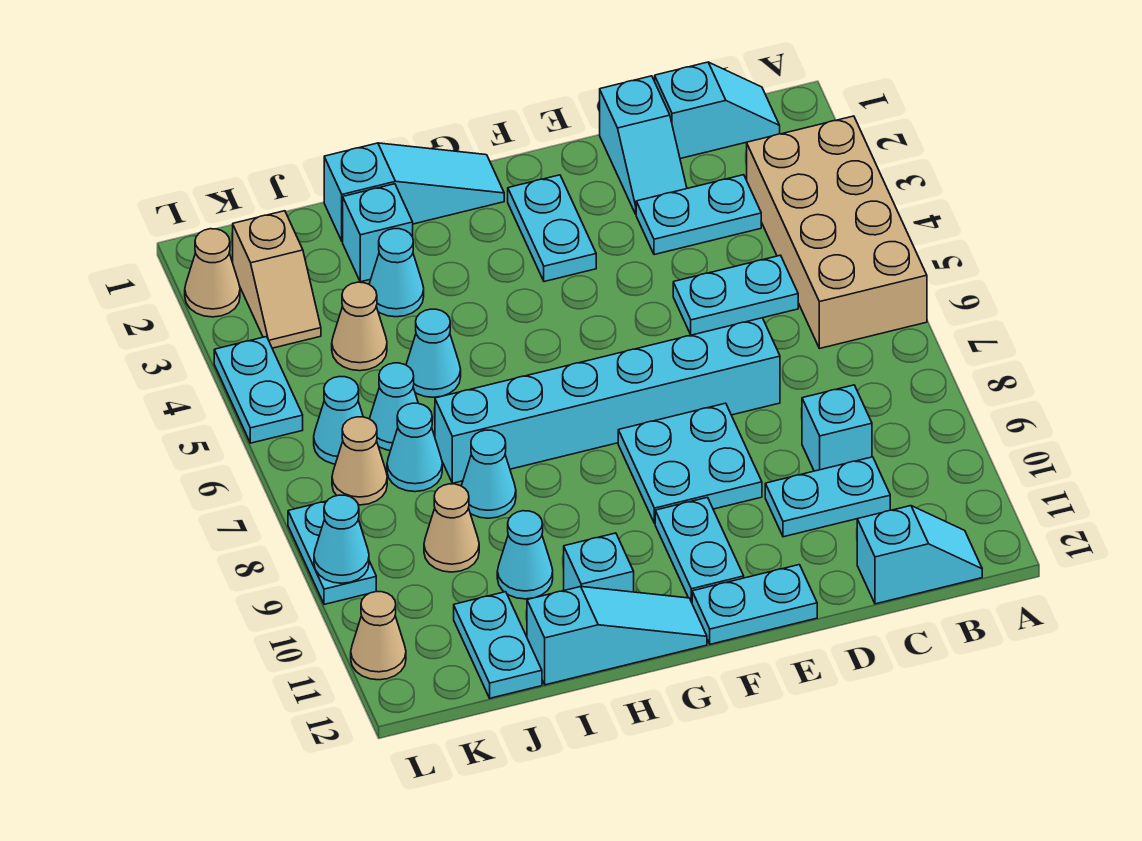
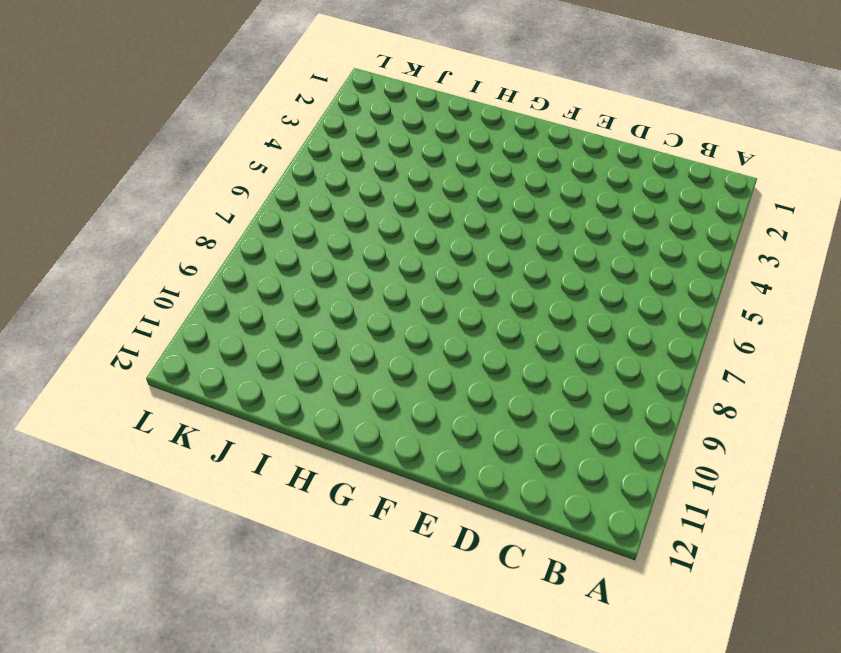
none -> tan brick A3:B6 level 1
none -> cyan slope B1:C1 level 1 top C
none -> cyan slope B12:C12 level 1 top C
none -> cyan plate C3:D3 level 1

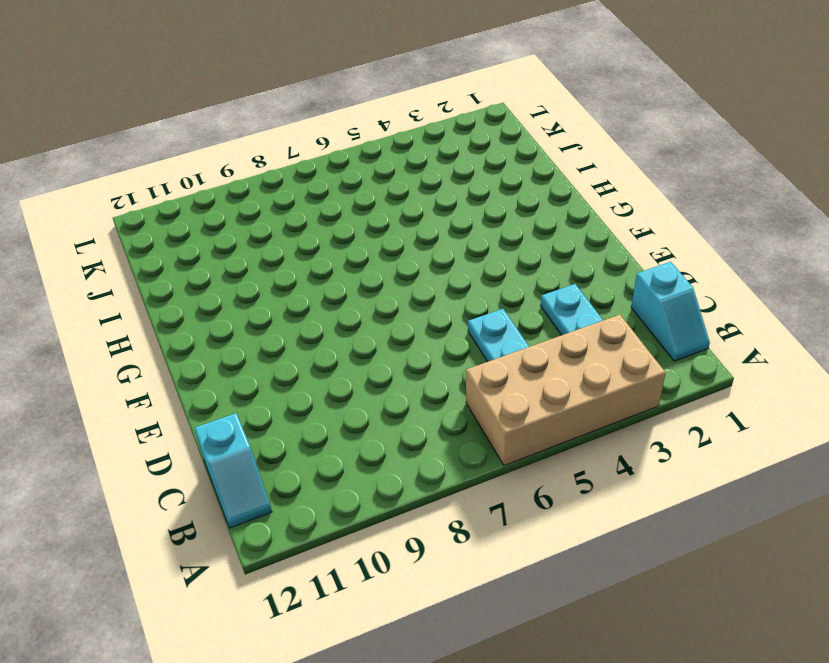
none -> cyan brick C9 level 1
none -> cyan plate C10:D10 level 1
none -> cyan slope D1:D2 level 1 top 1
none -> cyan brick D7:I7 level 1

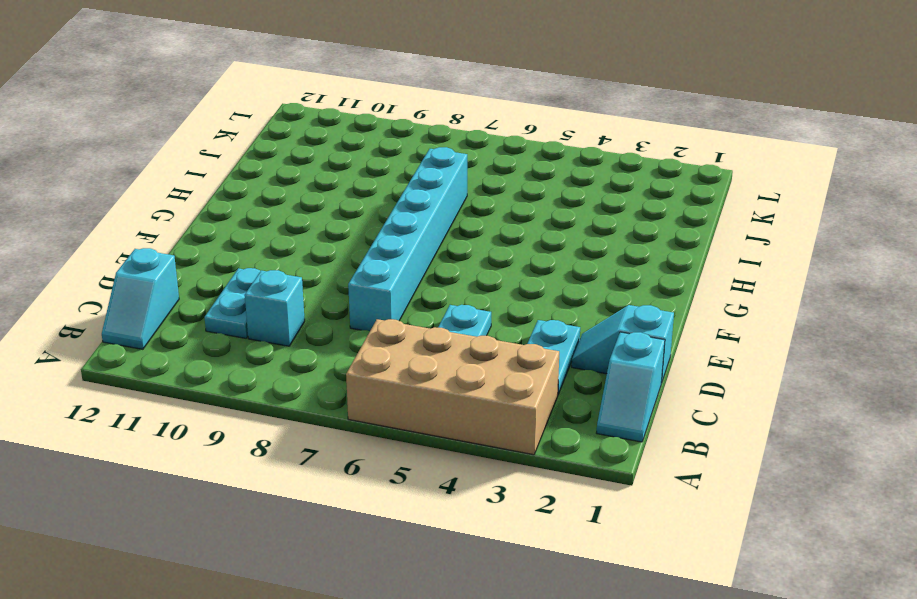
none -> cyan plate E8:F9 level 1
none -> cyan plate E12:F12 level 1
none -> cyan plate F2:F3 level 1
none -> cyan plate F10:F11 level 1

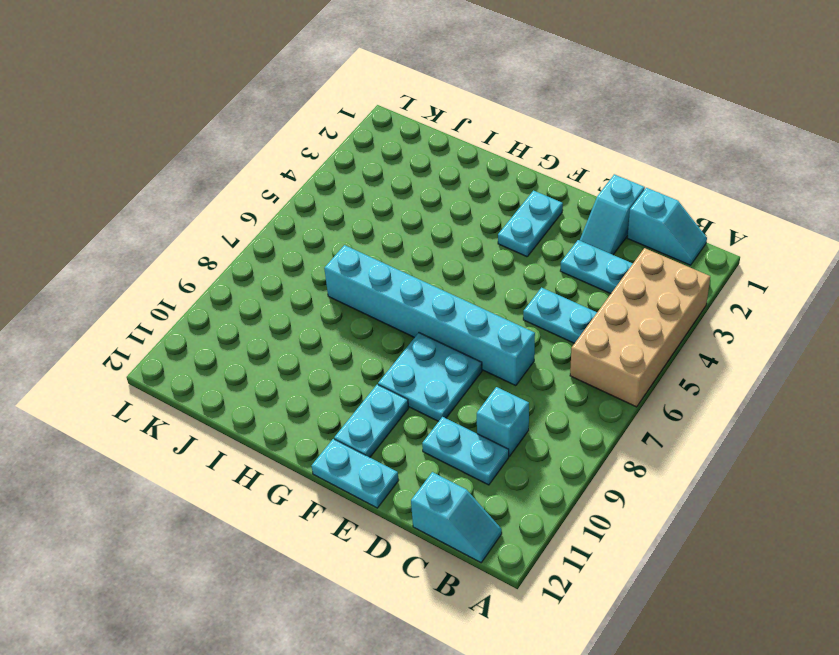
none -> cyan slope G1:I1 level 1 top I
none -> cyan slope G12:I12 level 1 top I
none -> cyan brick H11 level 1
none -> cyan brick I2 level 1

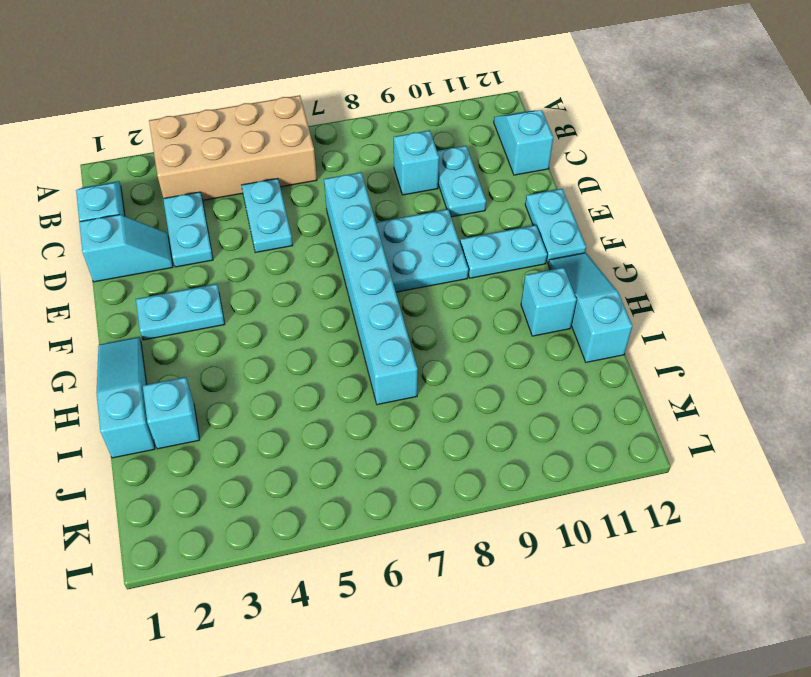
none -> cyan cone I3 level 1
none -> cyan cone I5 level 1
none -> cyan cone I8 level 1
none -> cyan cone I10 level 1

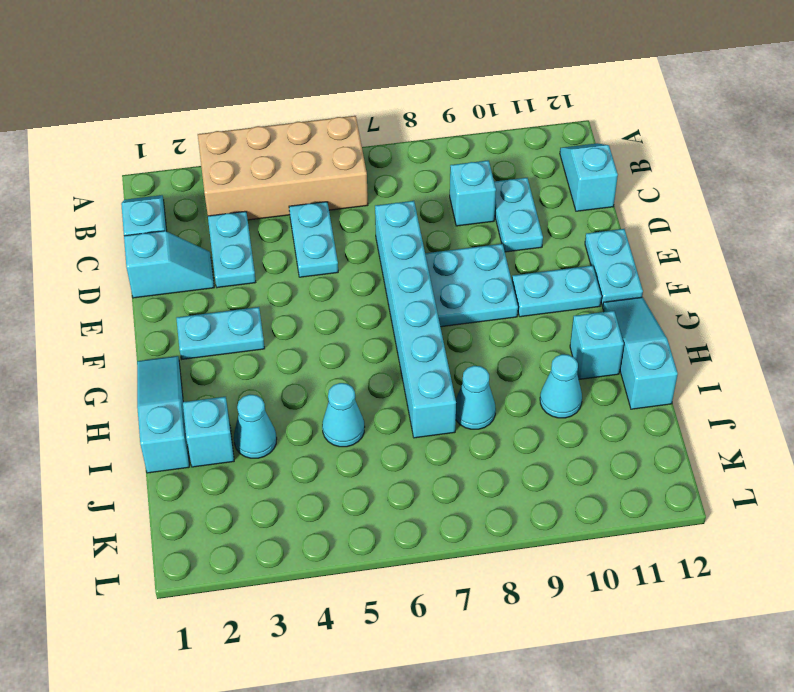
none -> tan cone J4 level 1
none -> cyan cone J6 level 1
none -> cyan cone J7 level 1
none -> tan cone J9 level 1

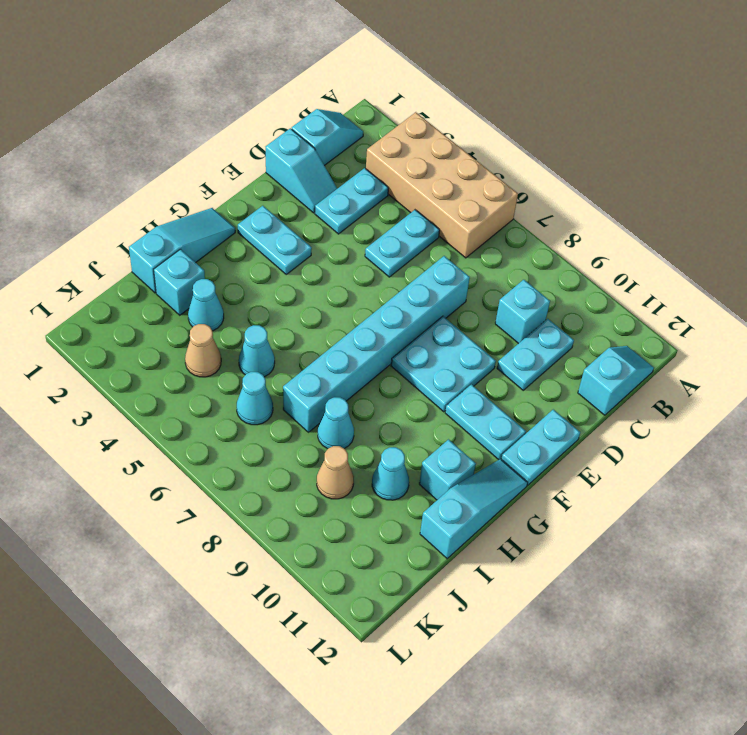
none -> cyan cone J7 level 1
none -> cyan plate J11:J12 level 1
none -> tan slope K2:K3 level 1 top 2
none -> cyan cone K6 level 1

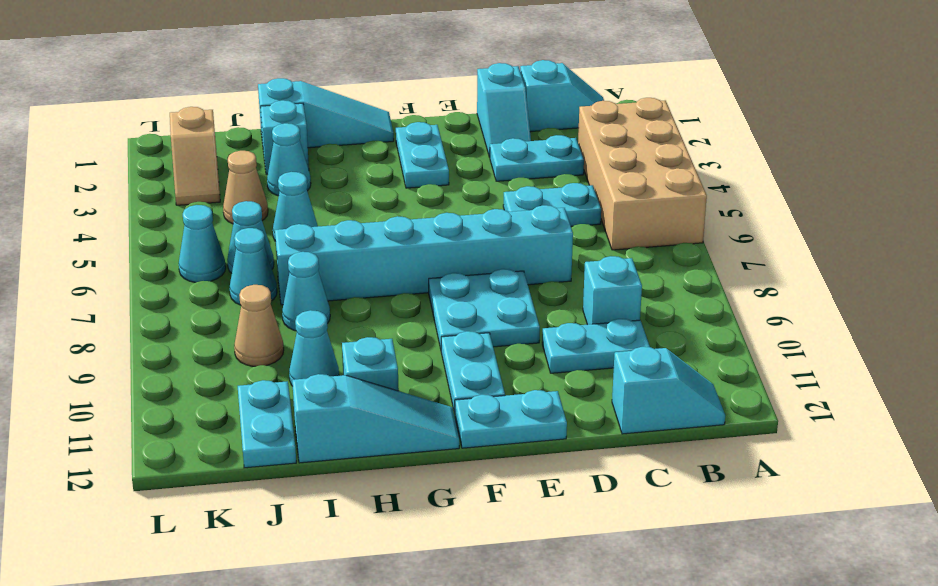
none -> tan cone K7 level 1
none -> tan cone L2 level 1
none -> cyan plate L4:L5 level 1
none -> cyan plate L8:L9 level 1

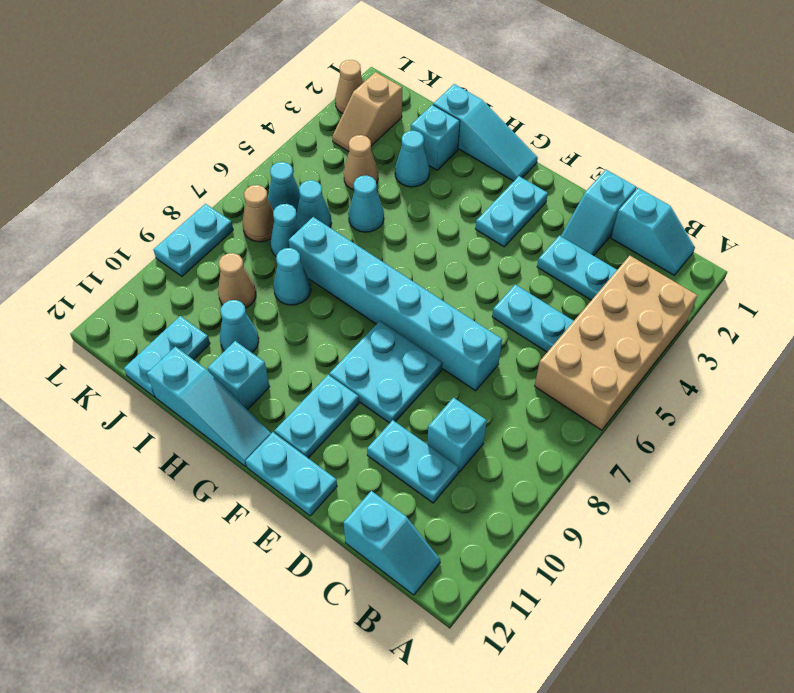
none -> cyan plate L4:L5 level 1
none -> tan cone L11 level 1
none -> cyan cone L9 level 2

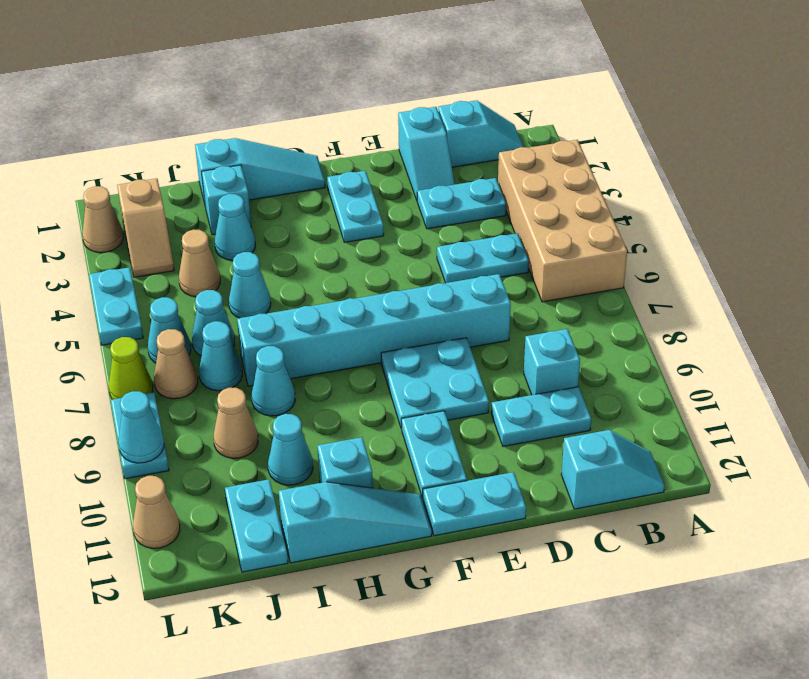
lime cone L7 level 1 -> none

